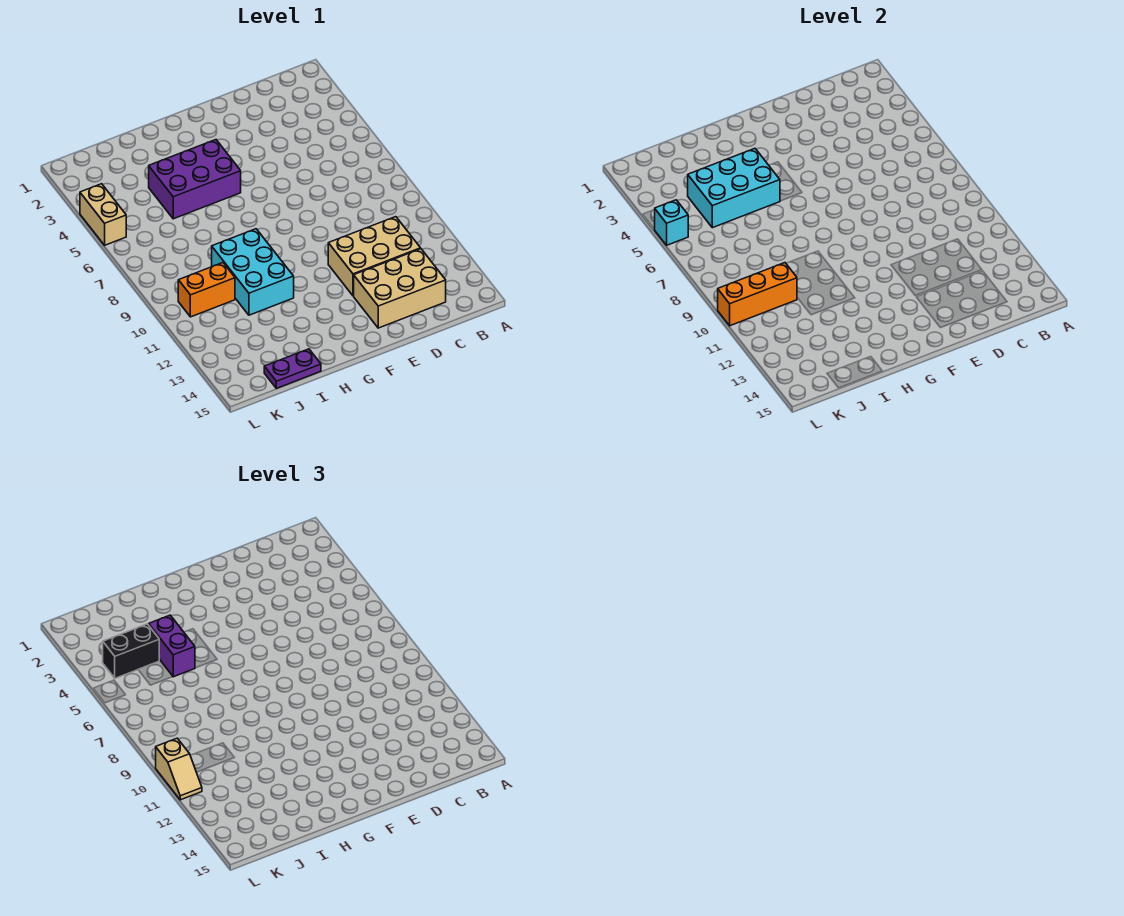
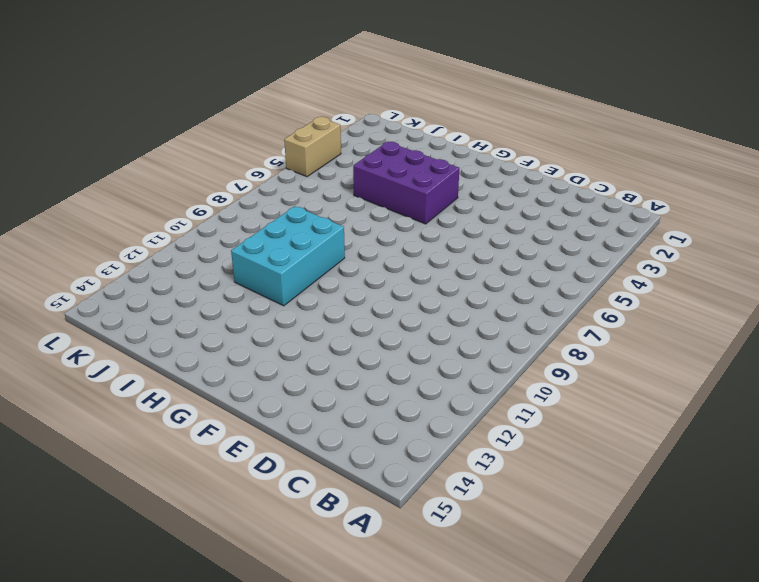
none -> tan brick C11:E12 level 1
none -> tan brick C13:E14 level 1
none -> purple plate I15:J15 level 1

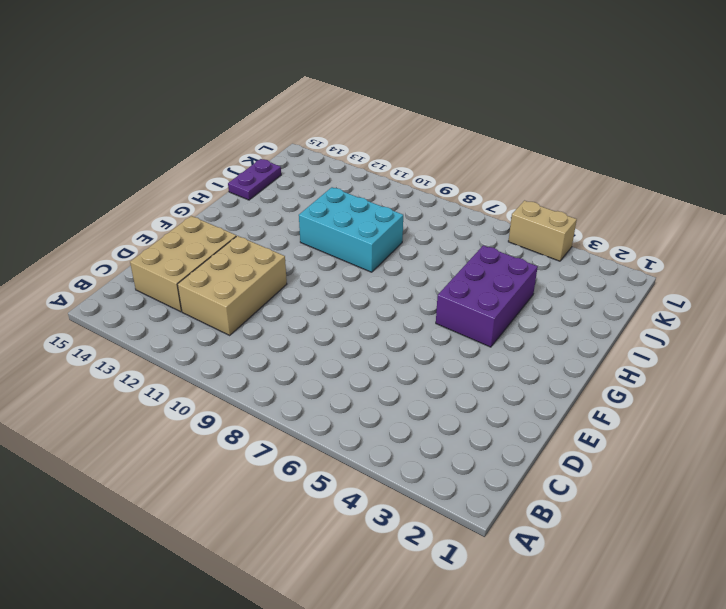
none -> orange brick J10:K10 level 1
none -> cyan brick H4:J5 level 2
none -> orange brick J10:L10 level 2

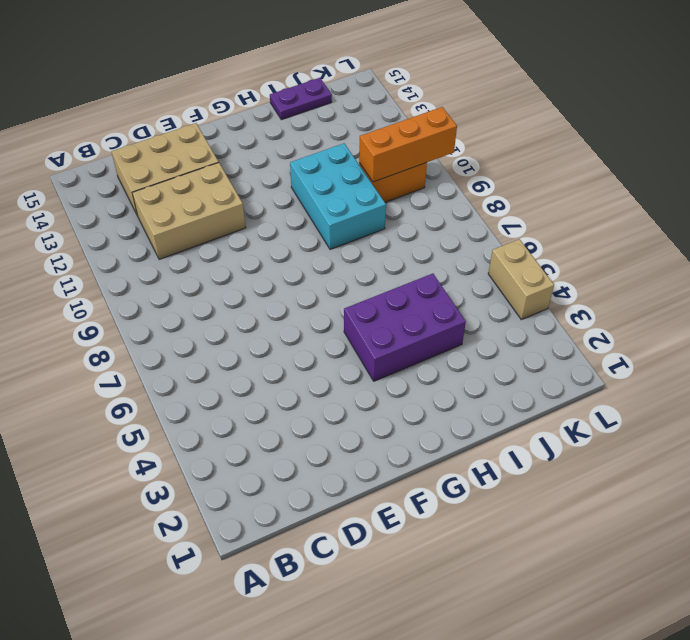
none -> cyan brick H4:J5 level 2
none -> cyan brick L5 level 2
none -> purple brick I4:I5 level 3

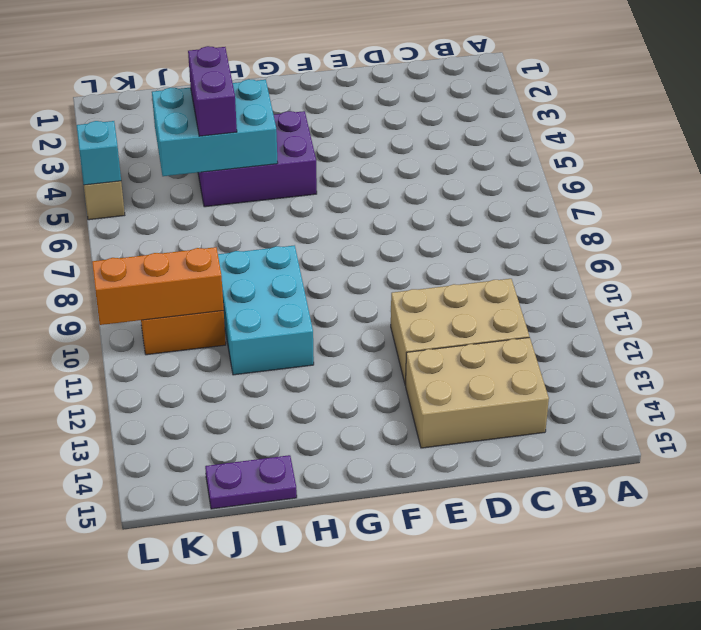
none -> black brick J4:K4 level 3
none -> tan slope L10:L11 level 3 top 10

